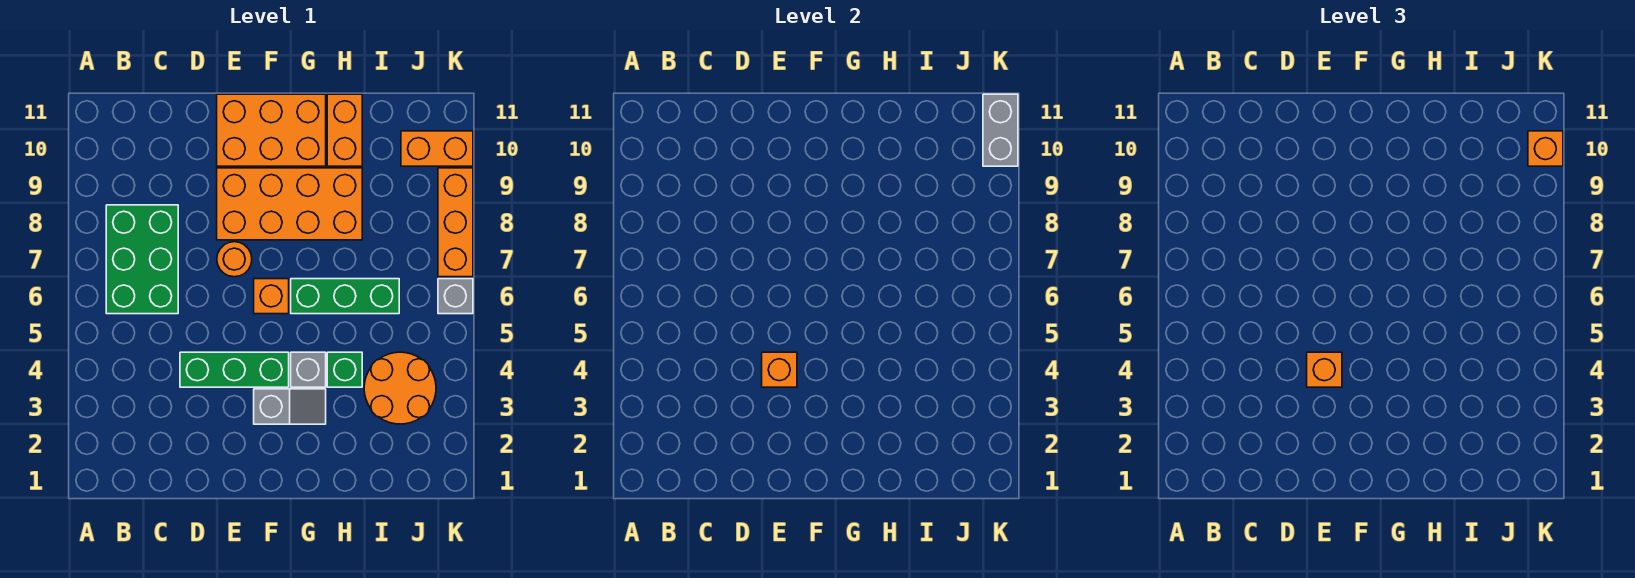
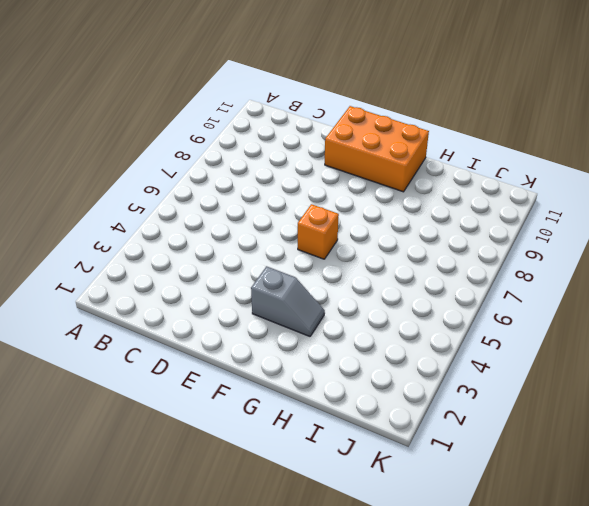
none -> green brick B6:C8 level 1
none -> green brick D4:F4 level 1
none -> orange round brick E7 level 1

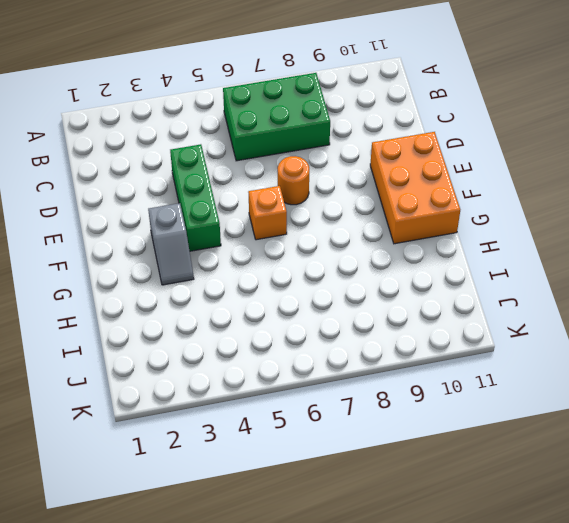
none -> orange brick E8:H9 level 1
none -> grey brick G4 level 1
none -> green brick G6:I6 level 1

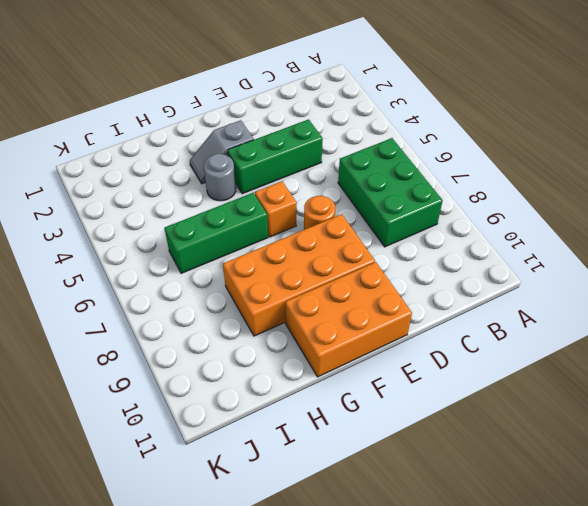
grey round brick G4 level 1 -> grey brick G4 level 1
none -> green brick H4 level 1
none -> orange brick H10:H11 level 1
none -> orange round brick I3:J4 level 1

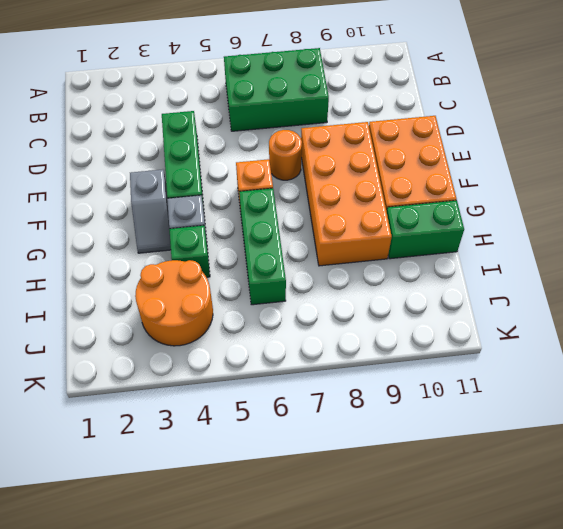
green brick H10:H11 level 1 -> orange brick H10:H11 level 1
none -> orange brick J10:K10 level 1
none -> grey brick K6 level 1
none -> orange brick K7:K9 level 1

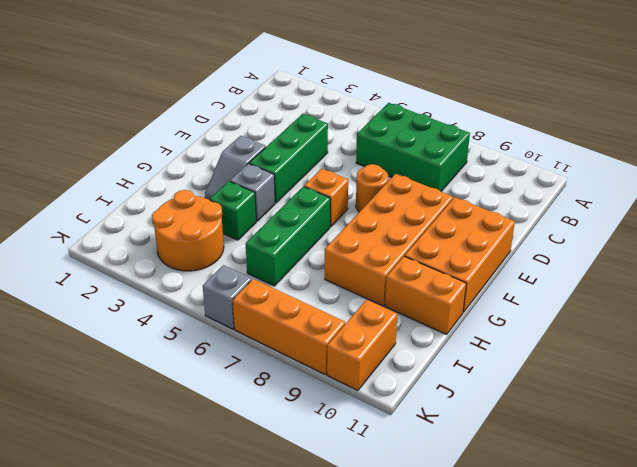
none -> orange brick E4 level 2
none -> grey brick K10:K11 level 2
none -> orange brick E4 level 3

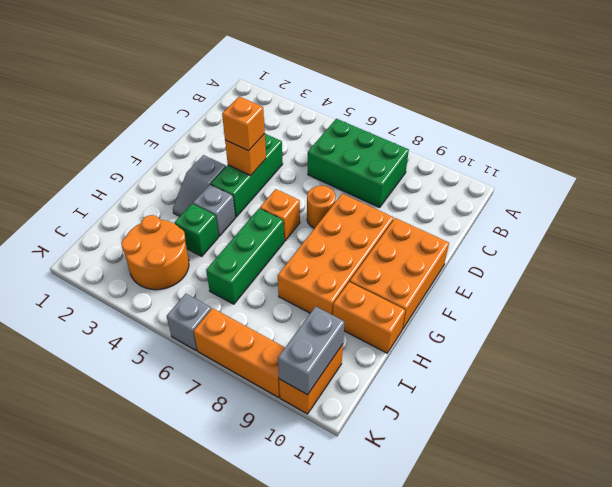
grey brick J10:K10 level 2 -> grey brick K10:K11 level 2
none -> orange brick K10 level 3

